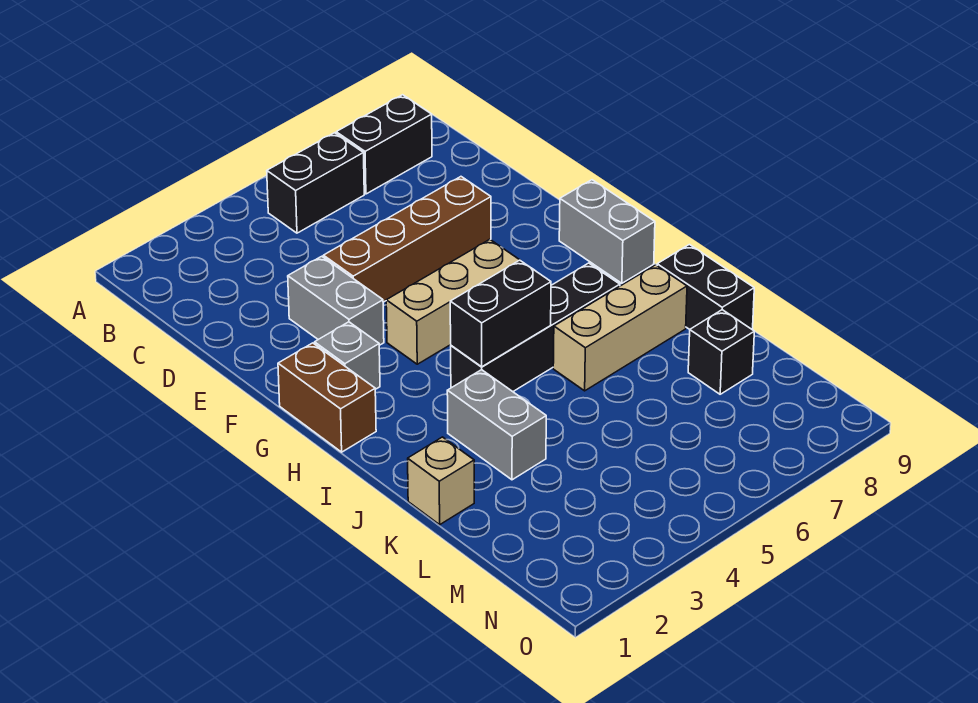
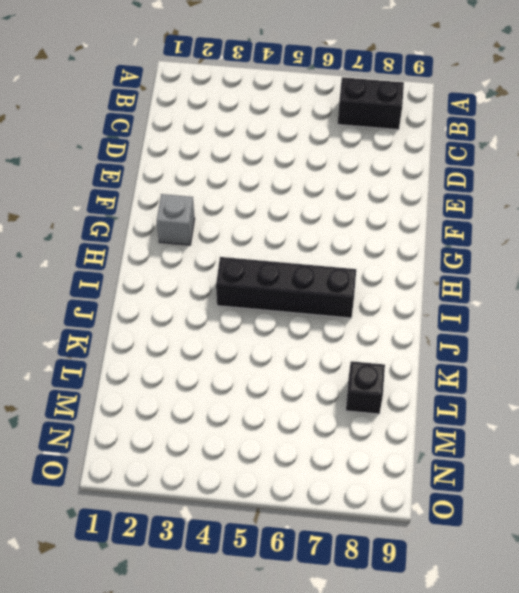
none -> black brick B5:B6 level 1
none -> grey brick E3:F3 level 1
none -> brown brick E4:E7 level 1

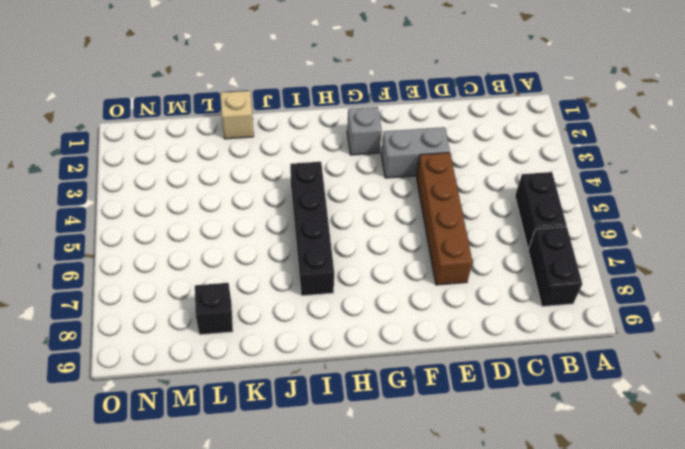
none -> brown brick G1:H1 level 1
none -> tan brick G4:G6 level 1
none -> grey brick G9:H9 level 1

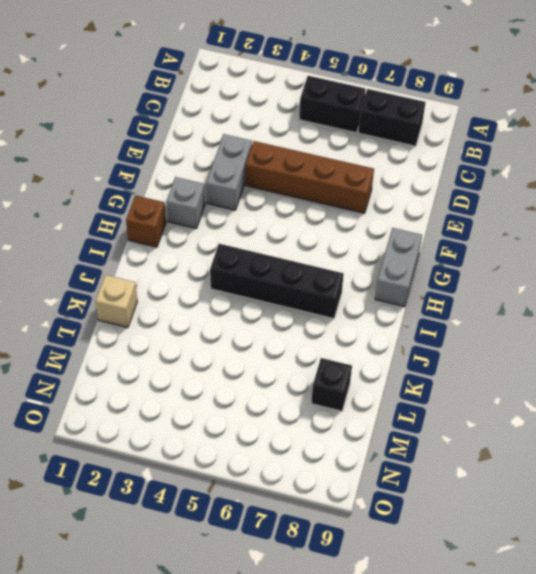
brown brick H1 level 1 -> brown brick G1:H1 level 1
none -> tan brick G4:G6 level 1
none -> grey brick J3:K3 level 1
none -> tan brick J6:J8 level 1

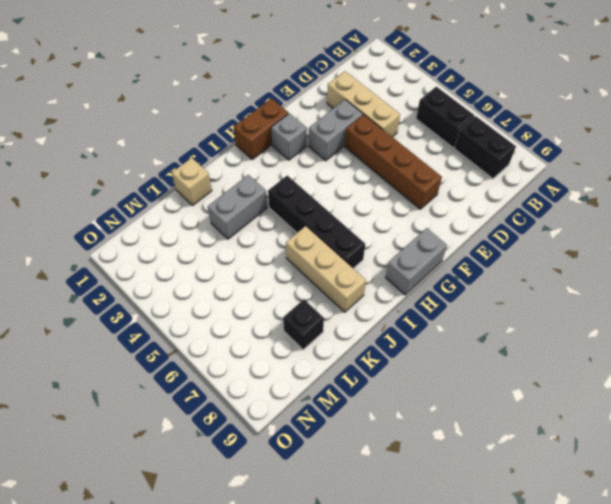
tan brick D2:D4 level 1 -> tan brick G4:G6 level 1
none -> black brick J9:K9 level 1
none -> black brick I4:I5 level 2

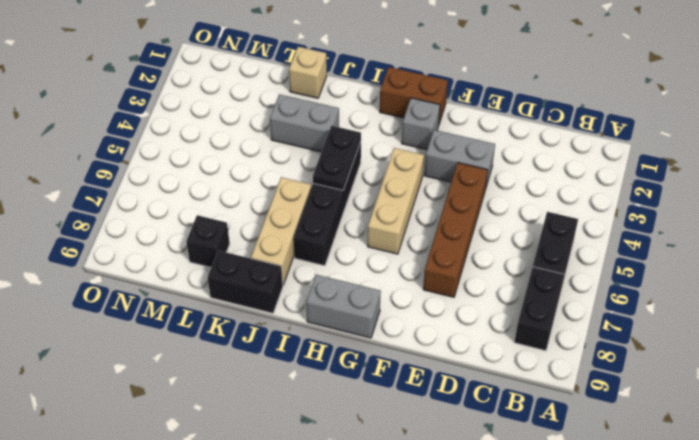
black plate I4:I5 level 2 -> black brick I4:I5 level 2

